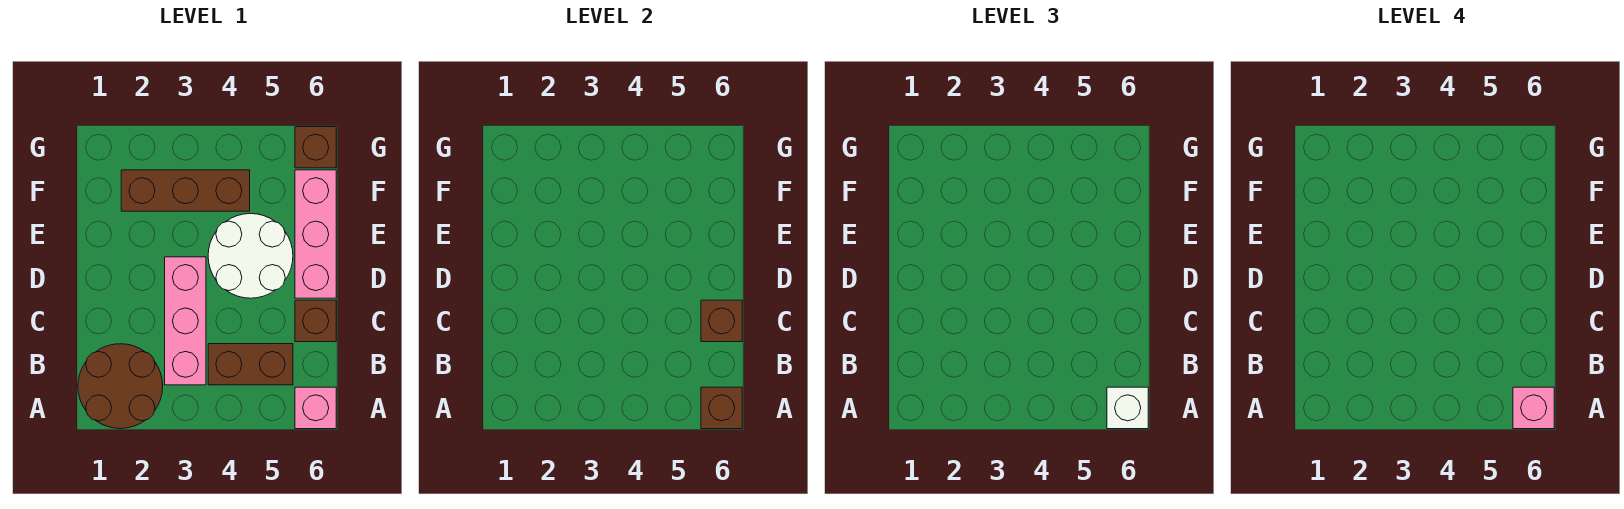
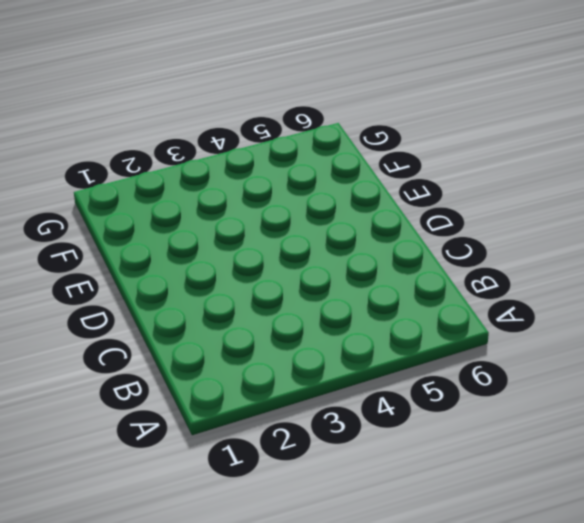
none -> brown round brick A1:B2 level 1
none -> pink brick A6 level 1
none -> pink brick B3:D3 level 1

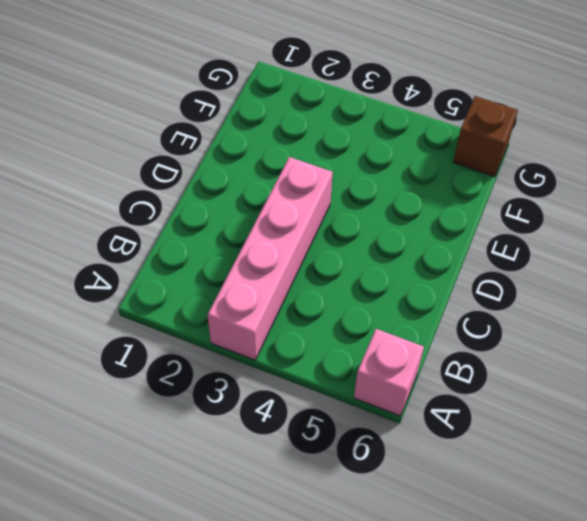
pink brick A3:D3 level 1 -> pink brick B3:D3 level 1
none -> brown round brick A1:B2 level 1
none -> brown brick B4:B5 level 1
none -> brown brick C6 level 1

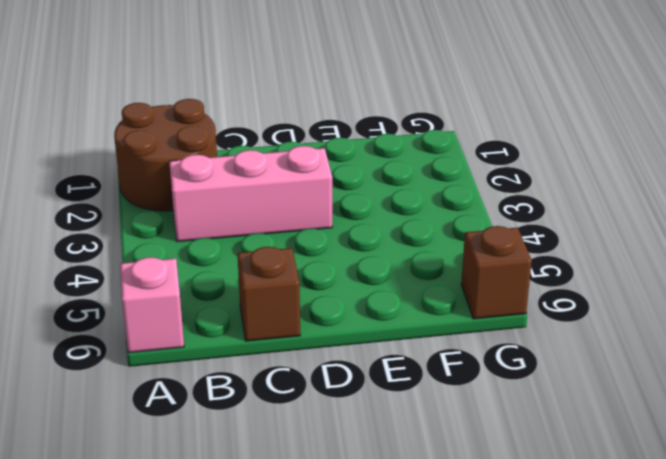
none -> brown brick B4:B5 level 1
none -> white round brick D4:E5 level 1
none -> pink brick D6:F6 level 1

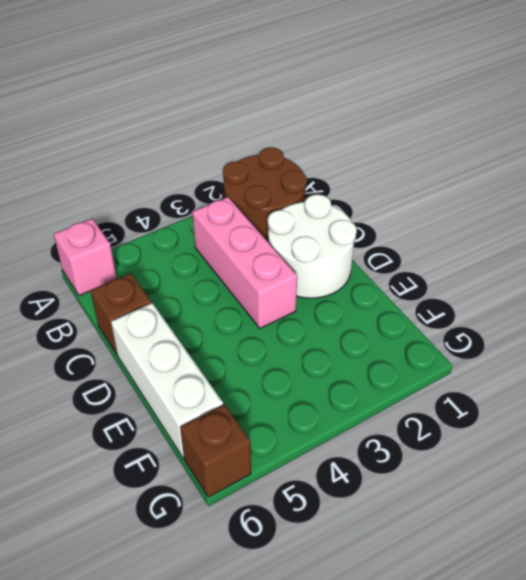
white round brick C1:D2 level 1 -> white round brick D4:E5 level 1
white brick D6:F6 level 1 -> pink brick D6:F6 level 1
none -> brown brick B4:B5 level 1
none -> brown brick F2:F4 level 1
none -> brown brick A6 level 2

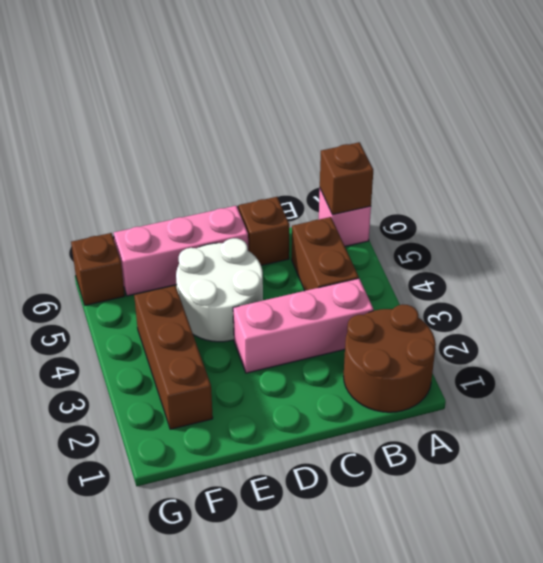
none -> brown brick C6 level 2
none -> white brick A6 level 3
none -> pink brick A6 level 4

